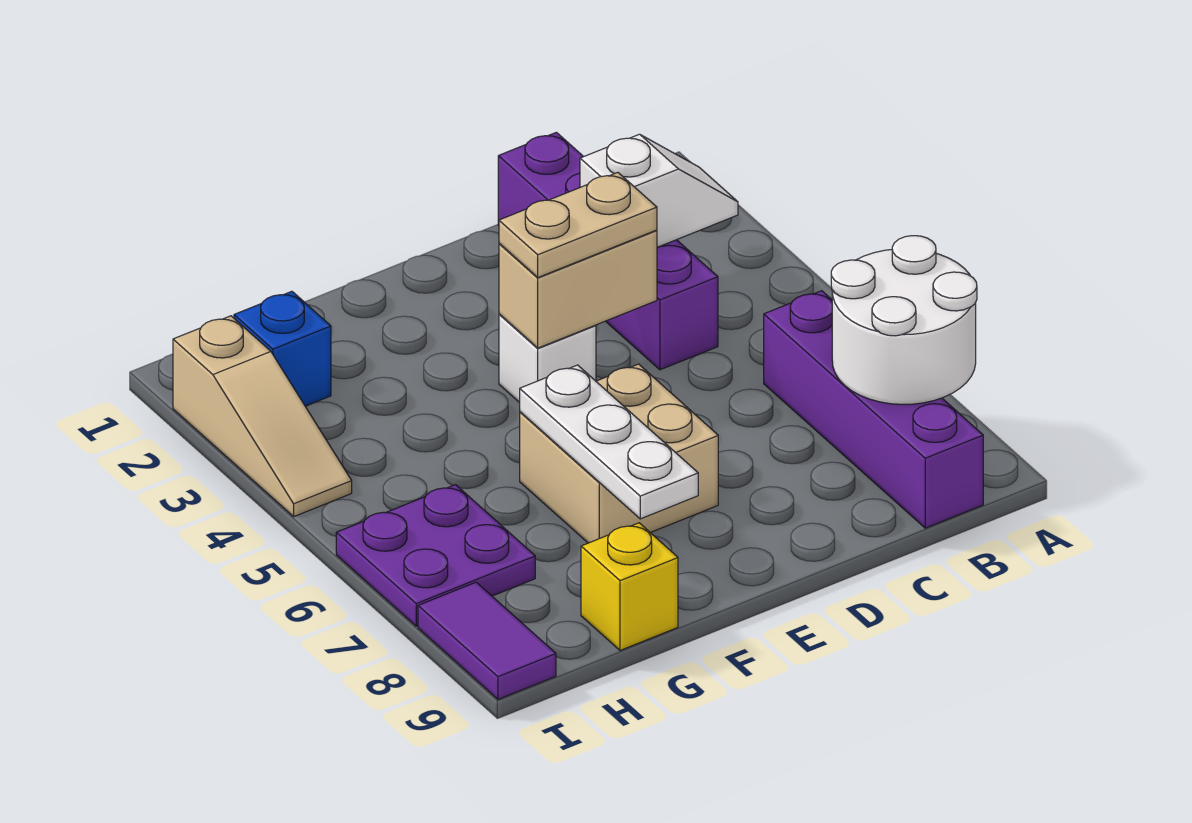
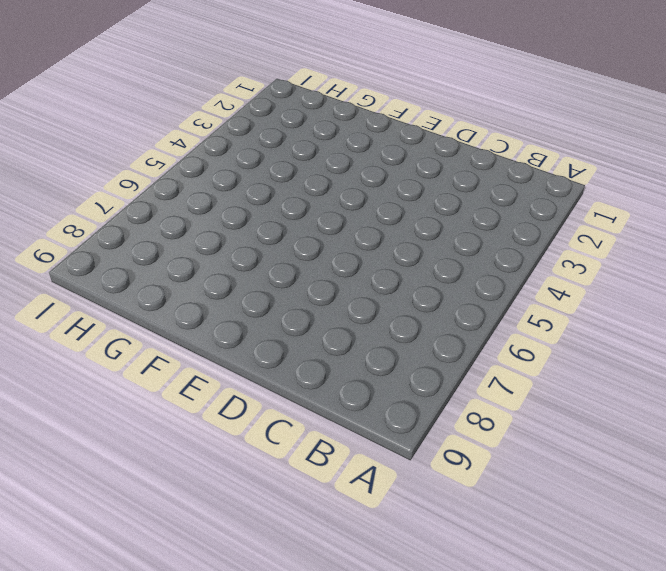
none -> purple brick B6:B9 level 1
none -> purple brick C1:C4 level 1
none -> white brick E4 level 1

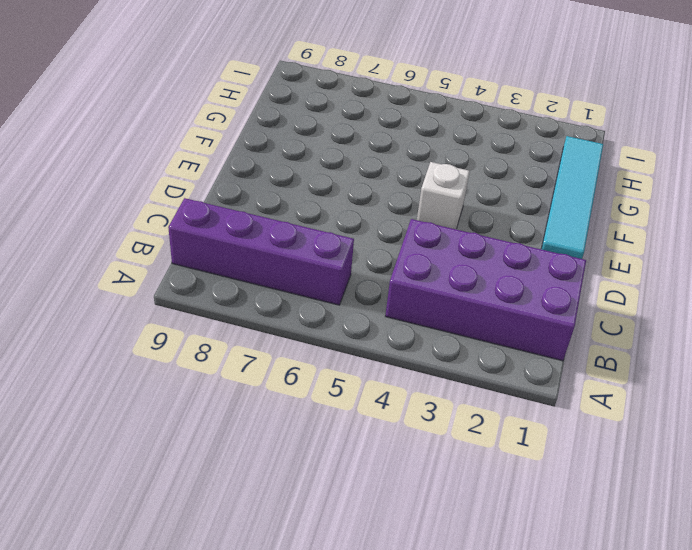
purple brick B1:C4 level 1 -> purple brick C1:C4 level 1
cyan tile E1:H1 level 1 -> none
none -> tan brick E6:F7 level 1
none -> yellow brick G9 level 1
none -> blue brick H2 level 1

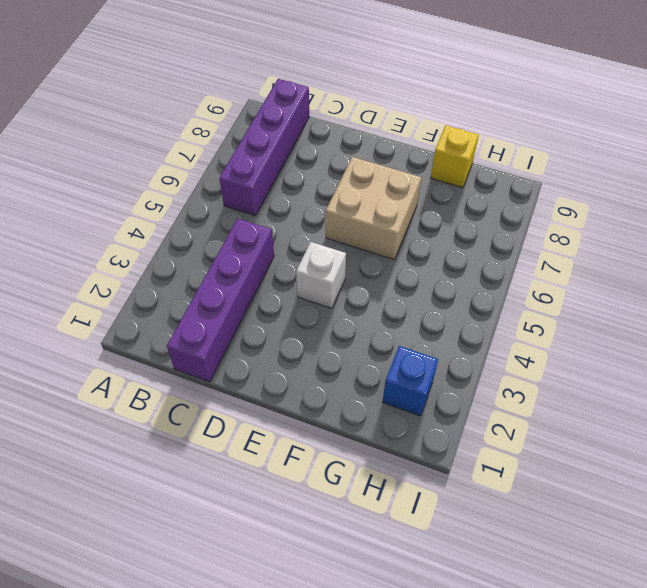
none -> purple plate H6:I7 level 1
none -> tan slope I2:I4 level 1 top 2
none -> purple tile I8:I9 level 1

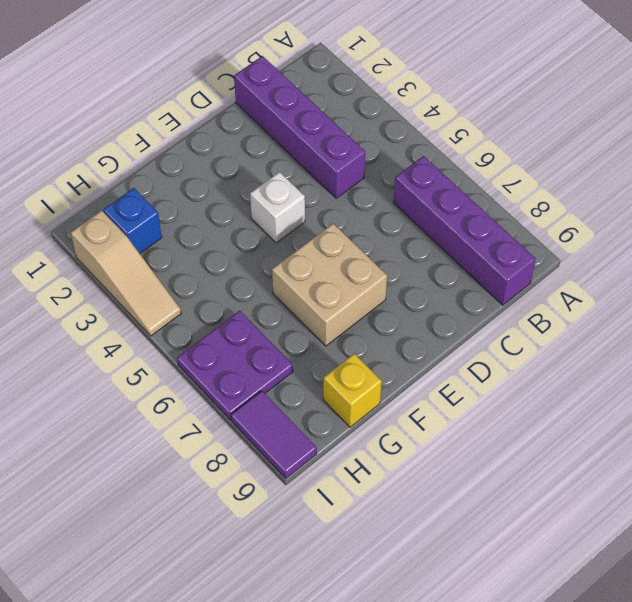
none -> white round brick A7:B8 level 2
none -> white slope B3:C3 level 2 top C
none -> tan brick D4:E4 level 2

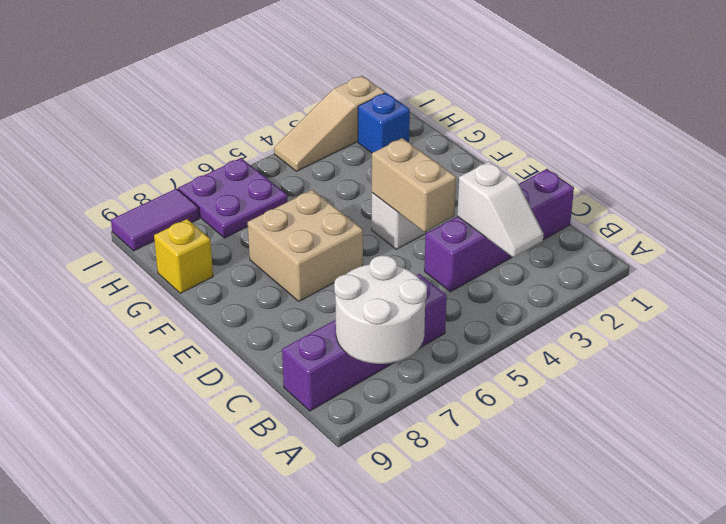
none -> white plate F6:F8 level 2
none -> tan plate D4:E4 level 3

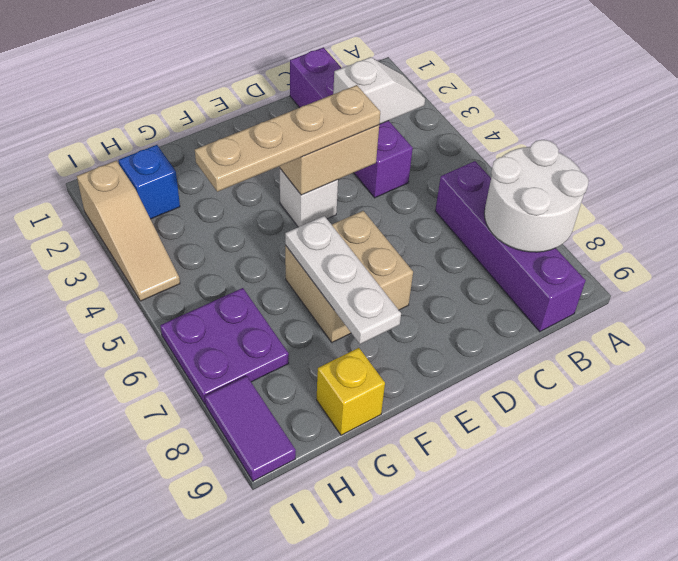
tan plate D4:G4 level 3 -> tan plate D4:E4 level 3

